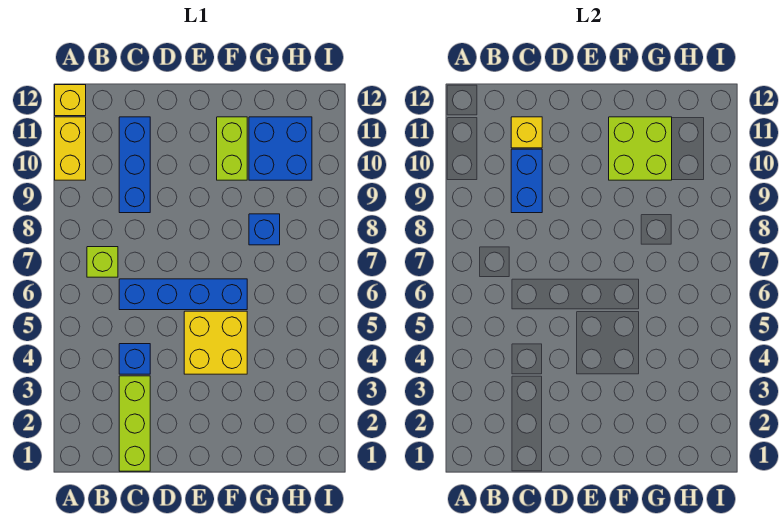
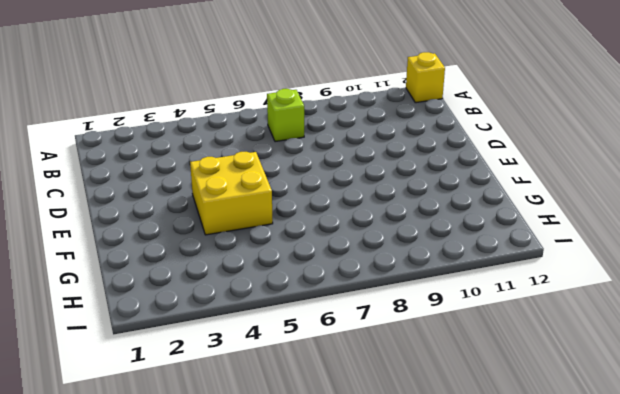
none -> yellow brick A10:A11 level 1
none -> lime brick C1:C3 level 1
none -> blue brick C4 level 1

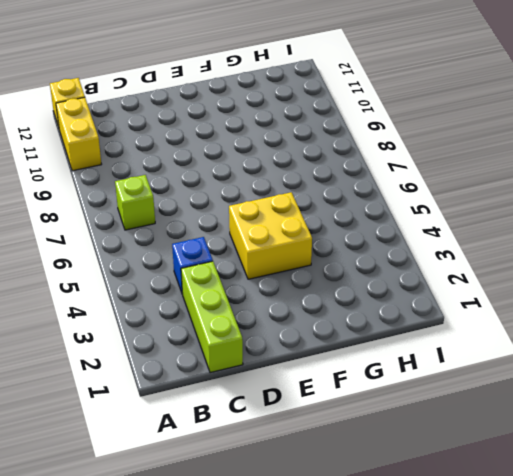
none -> blue brick C6:F6 level 1
none -> blue brick C9:C11 level 1
none -> lime brick F10:F11 level 1

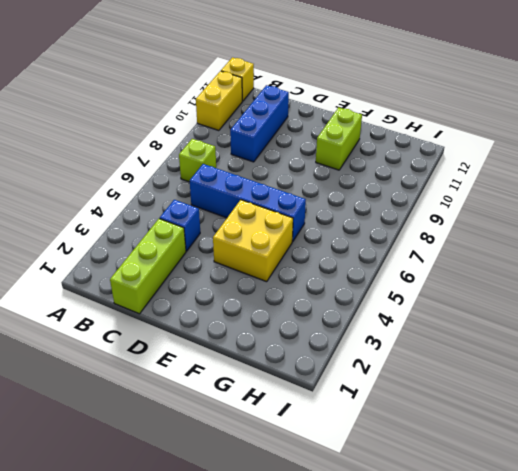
none -> blue brick G8 level 1
none -> blue brick G10:H11 level 1
none -> blue brick C9:C10 level 2

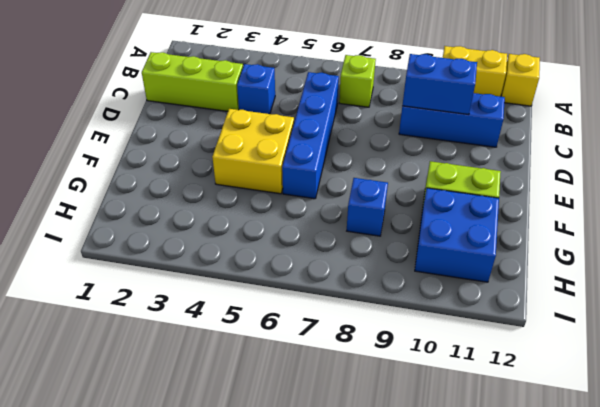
none -> yellow brick C11 level 2
none -> lime brick F10:G11 level 2

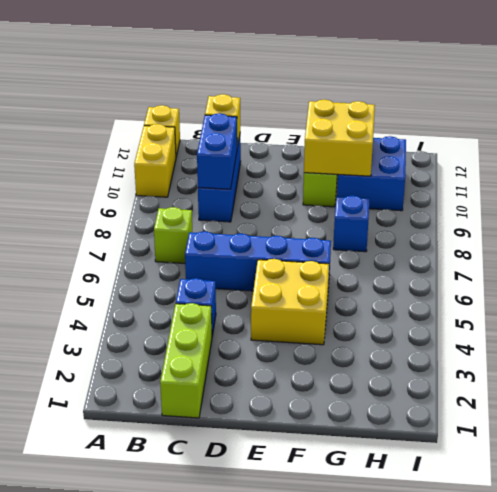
yellow brick F10:G11 level 2 -> lime brick F10:G11 level 2

